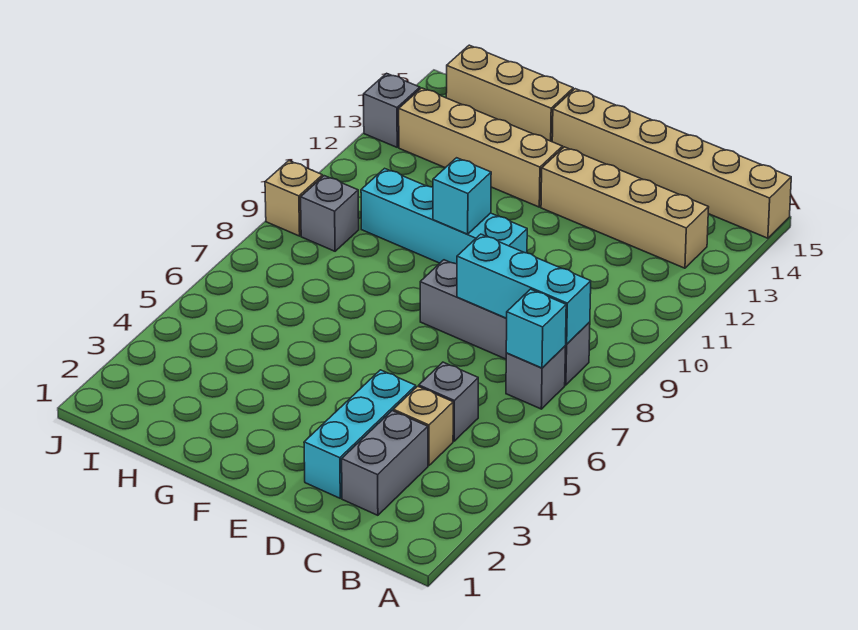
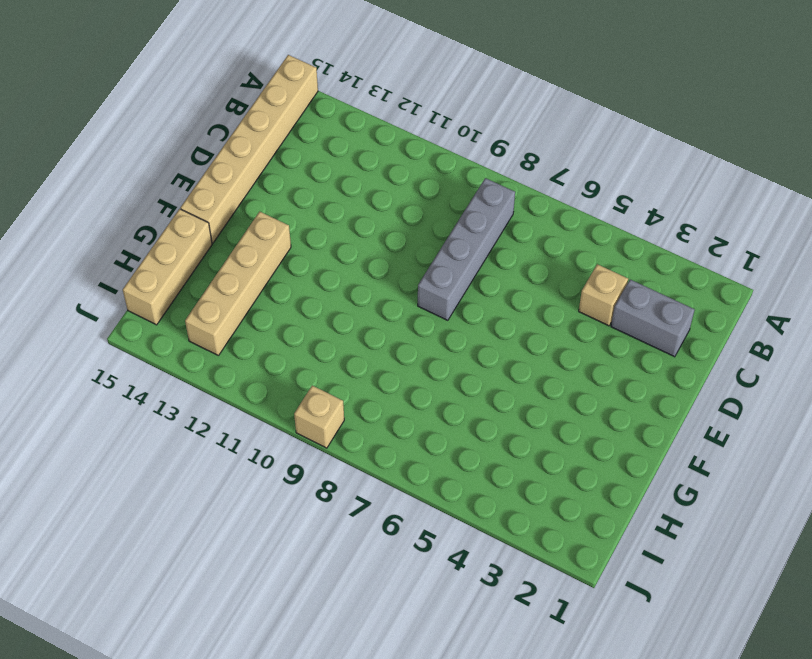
none -> grey brick B7 level 1
none -> tan brick B13:E13 level 1
none -> grey brick C5 level 1

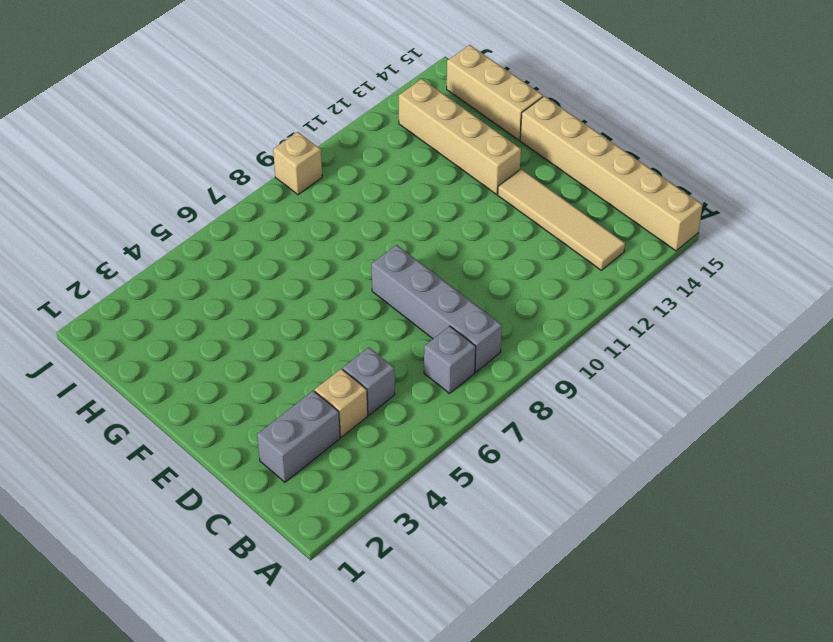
tan tile B13:E13 level 1 -> tan brick B13:E13 level 1
none -> cyan brick D2:D4 level 1
none -> cyan brick E10:H10 level 1
none -> grey brick I9 level 1

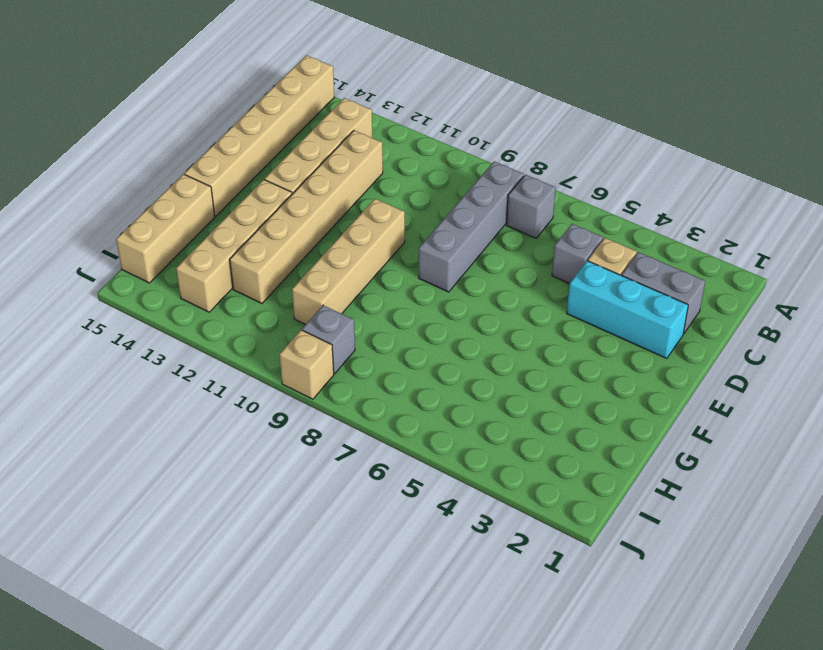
tan brick C12:H12 level 1 -> none
tan brick E10:H10 level 1 -> cyan brick E10:H10 level 1
none -> grey brick J13 level 1
none -> cyan brick B7 level 2
none -> cyan brick B8:D8 level 2

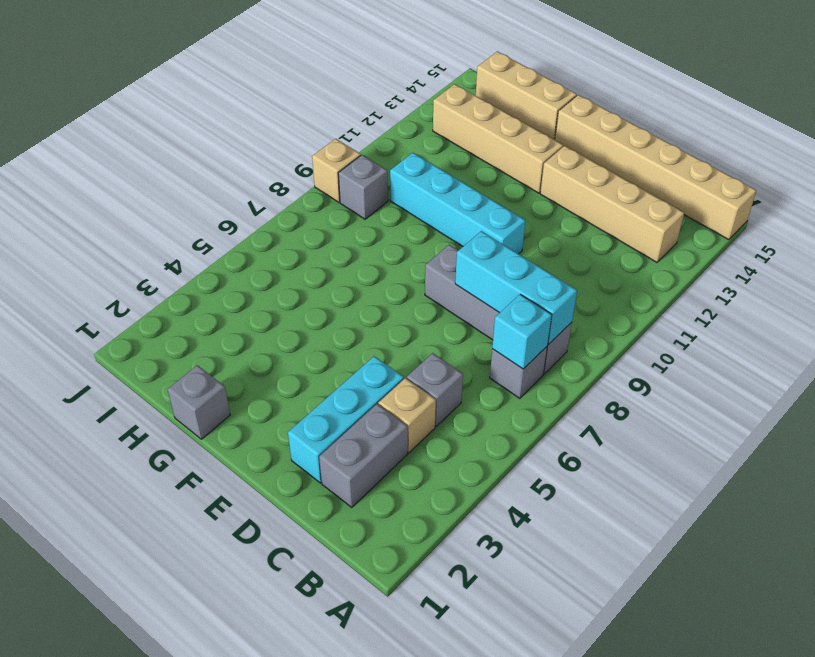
grey brick G1 level 1 -> grey brick J13 level 1
none -> cyan brick F10 level 2

